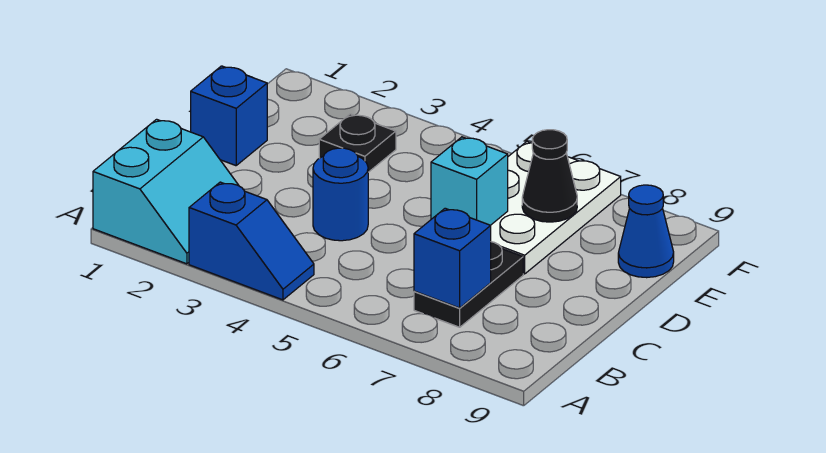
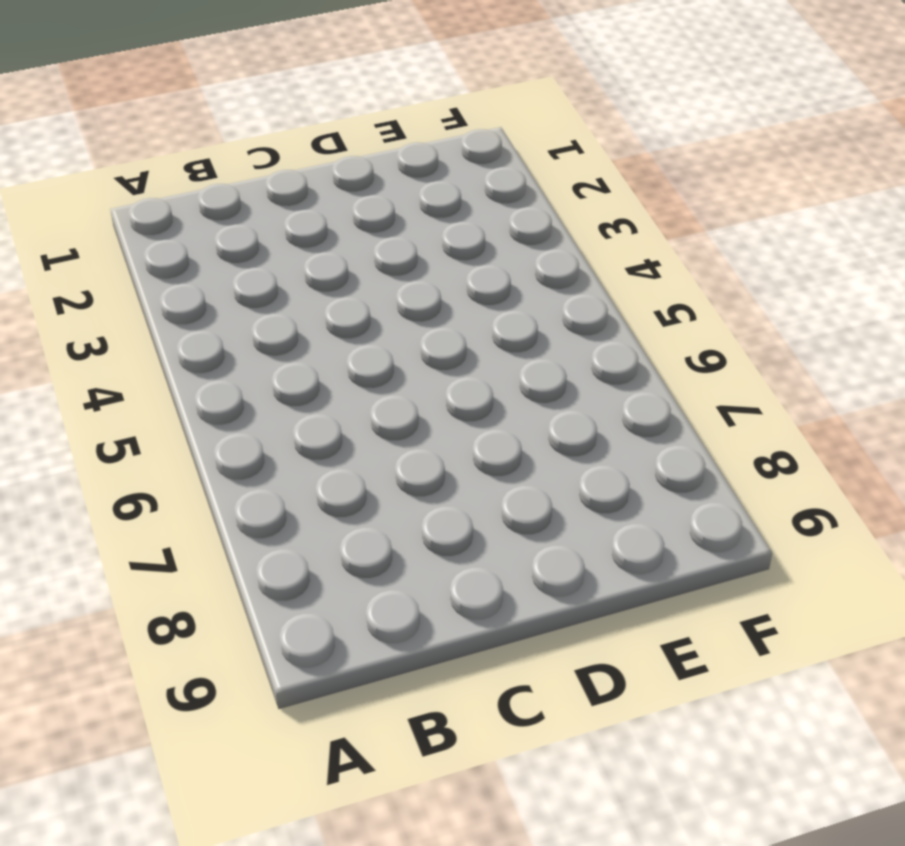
none -> cyan slope A1:B2 level 1 top 1
none -> blue slope A3:A4 level 1 top 3

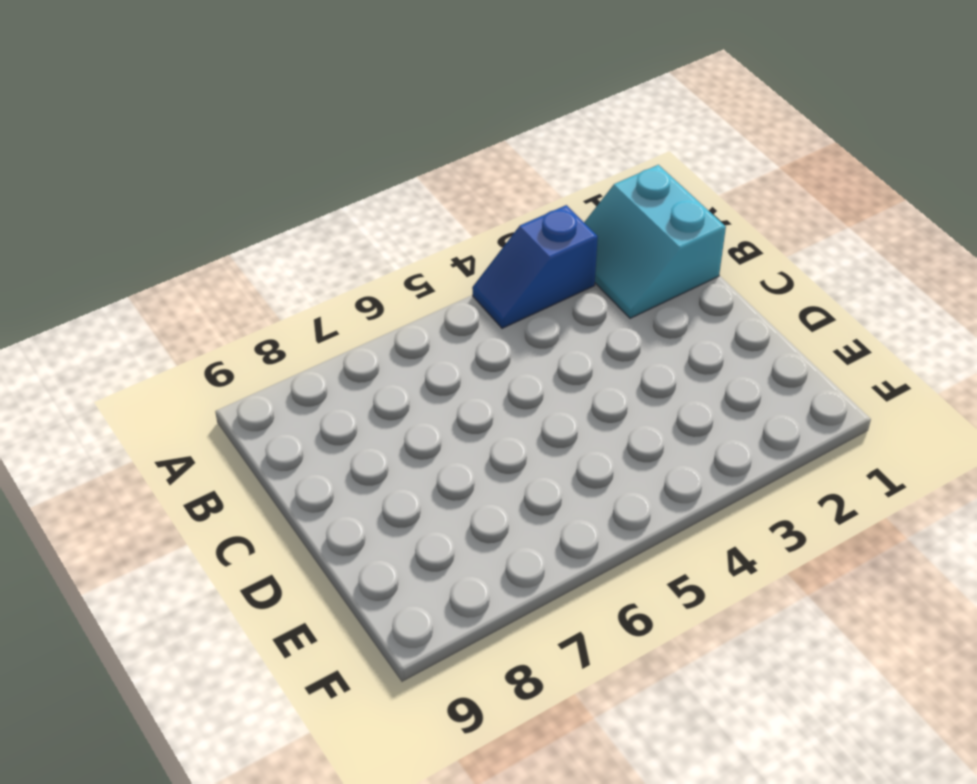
none -> black plate B7:C7 level 1
none -> blue round brick C4 level 1

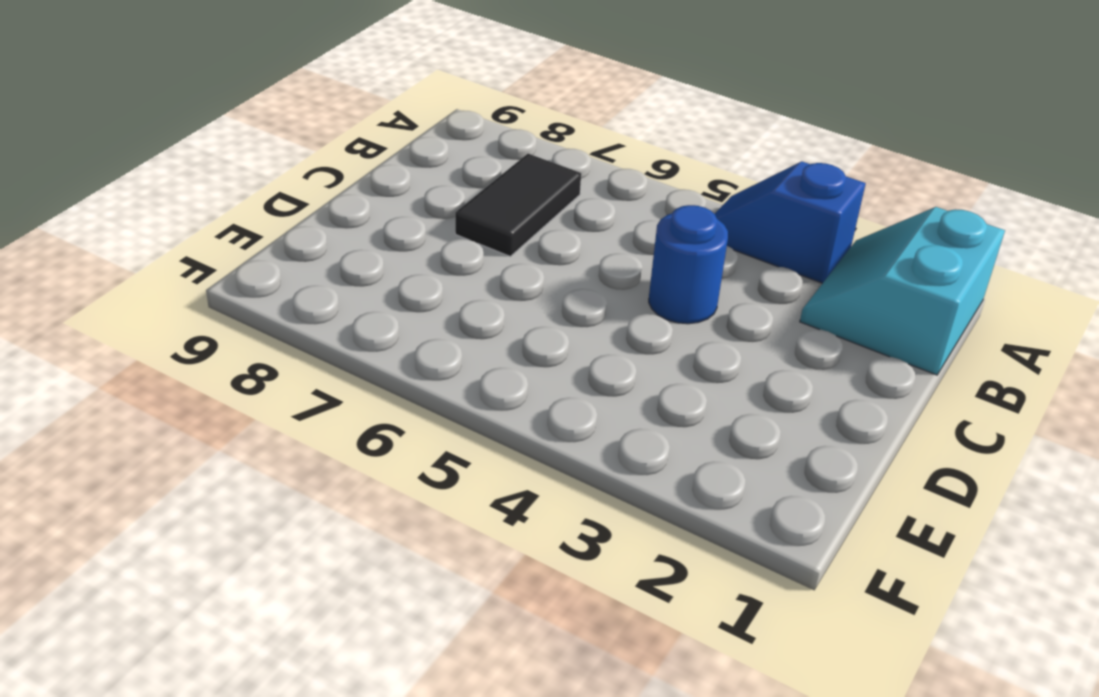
black tile B7:C7 level 1 -> black plate B7:C7 level 1
none -> blue brick D1 level 1
none -> white plate D6:F7 level 1

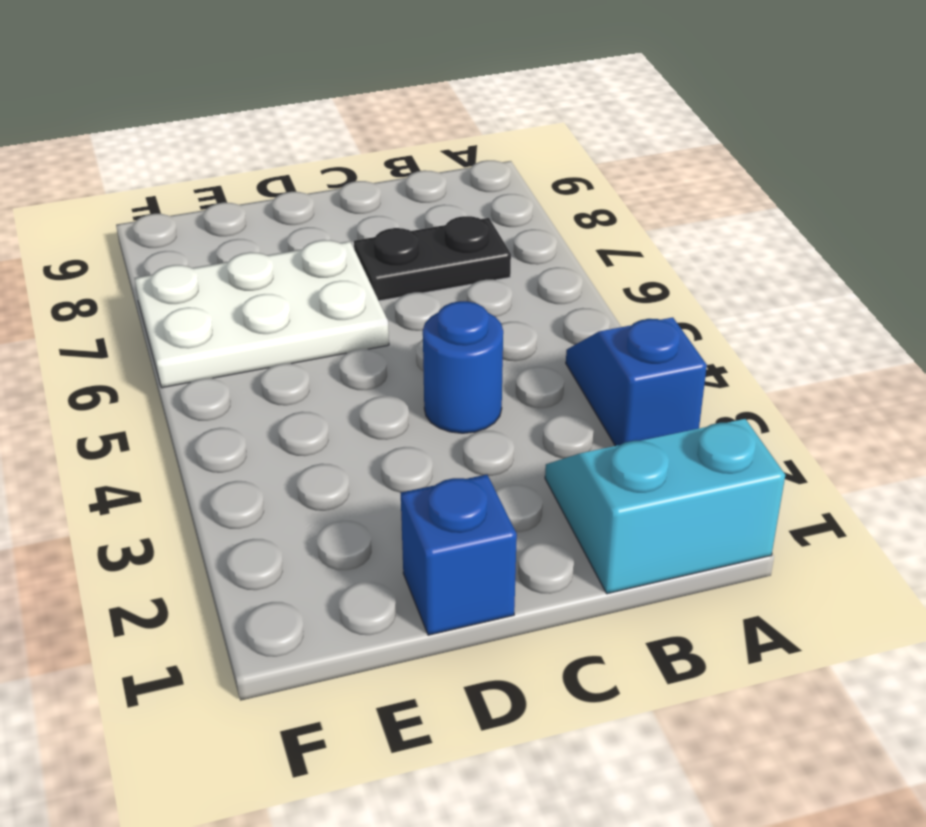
none -> black plate E3 level 1
none -> blue cone E9 level 1

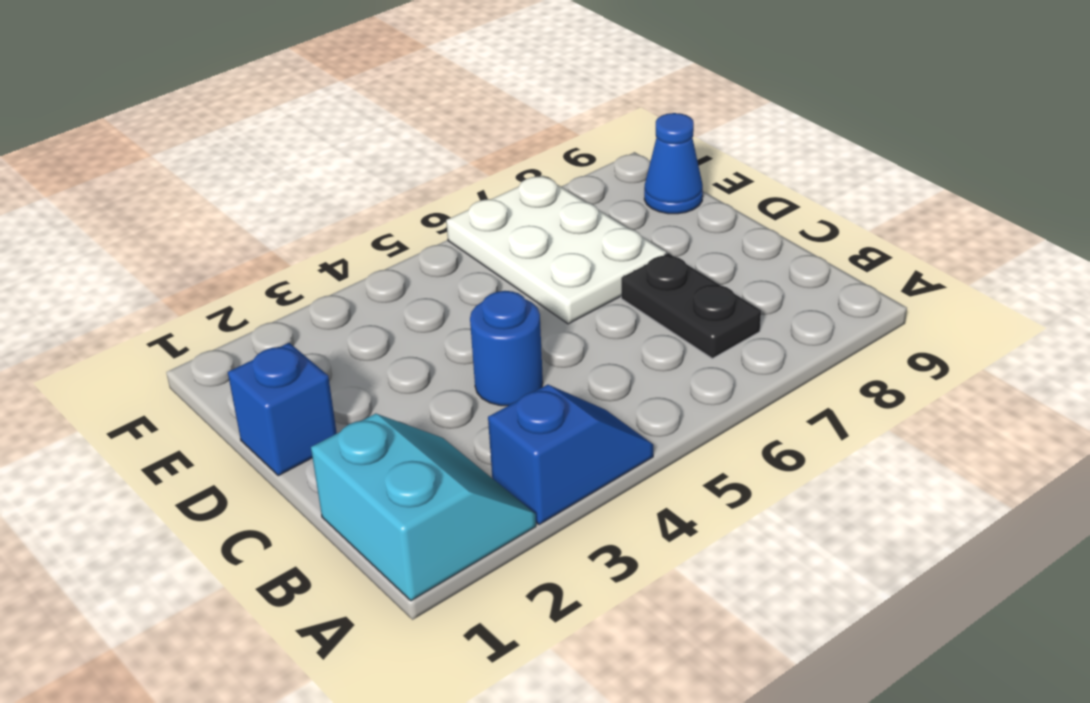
none -> black plate E3 level 1
none -> blue brick B7 level 2

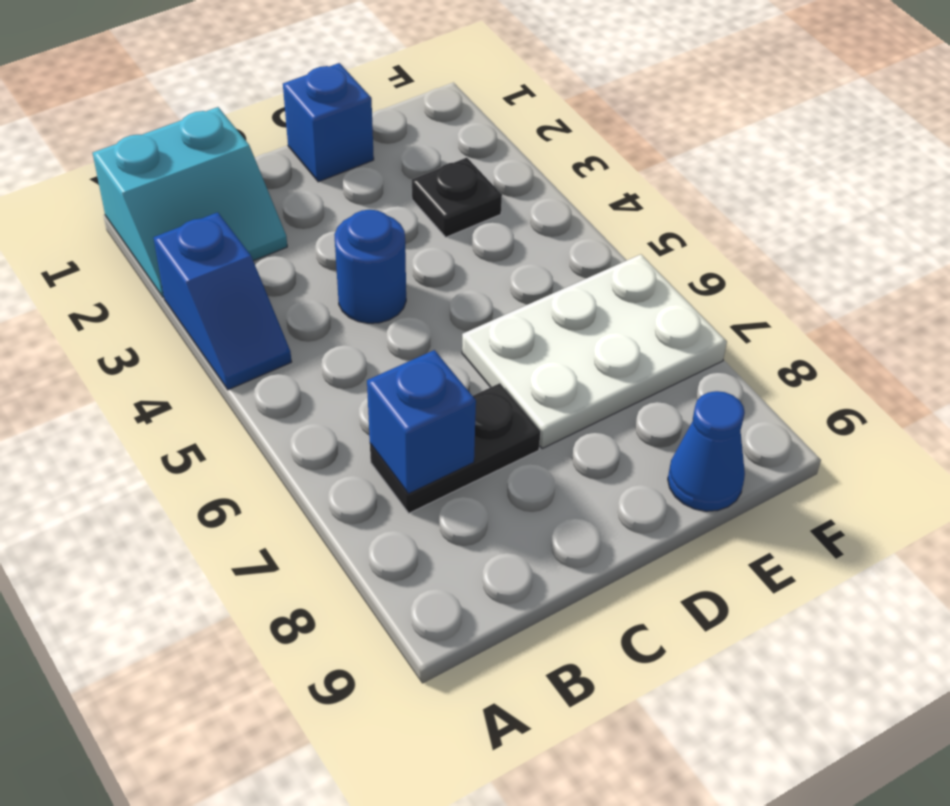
none -> cyan brick D6 level 2
none -> black cone E7 level 2

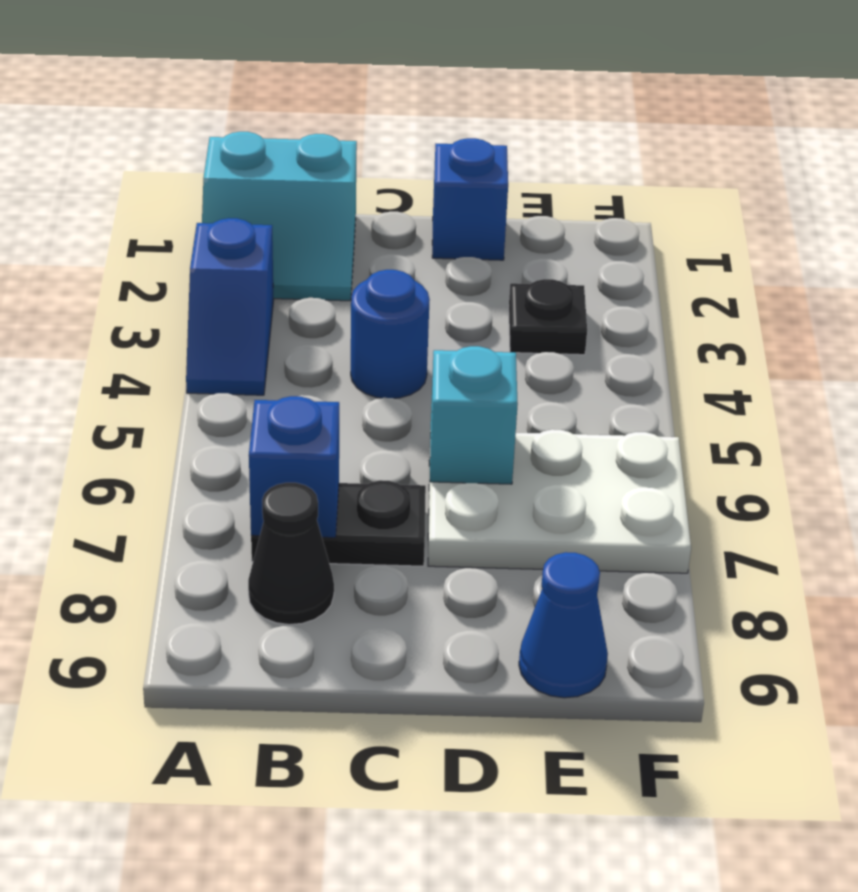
black cone B8 level 1 -> black cone E7 level 2

